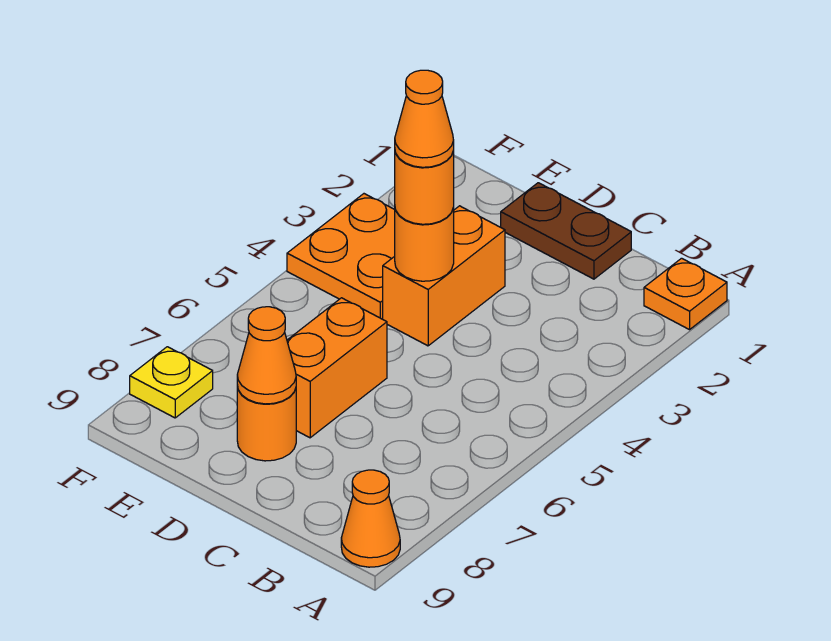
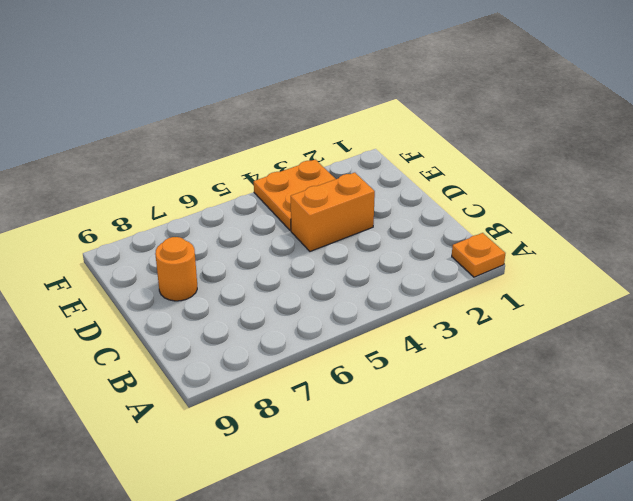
none -> orange cone A9 level 1
none -> brown plate C1:D1 level 1
none -> orange brick D6:D7 level 1

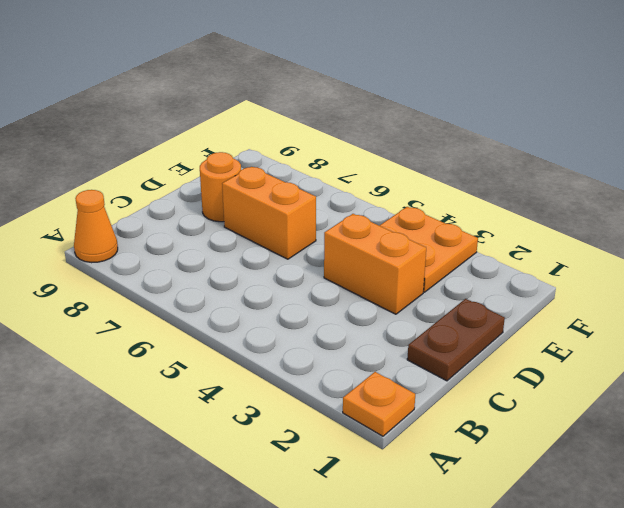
none -> yellow plate F8 level 1
none -> orange round brick D4 level 2
none -> orange cone D8 level 2

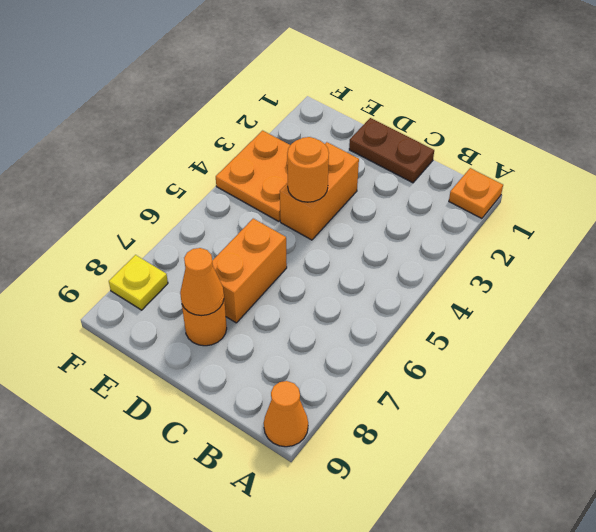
none -> orange round brick D4 level 3
none -> orange cone D4 level 4

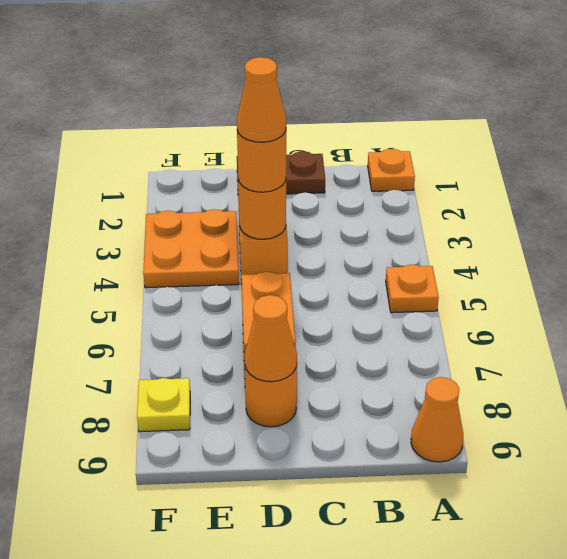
orange plate A5 level 1 -> none

